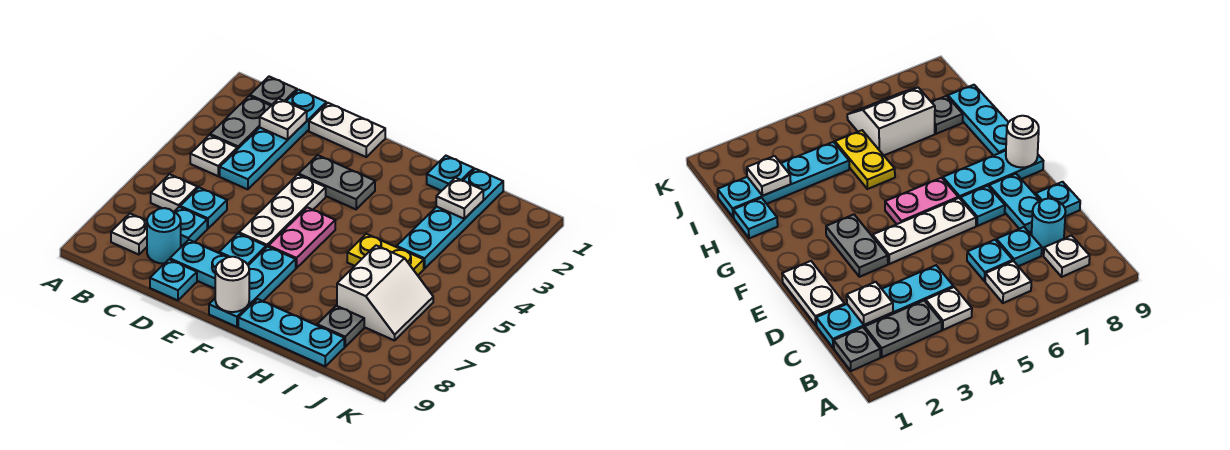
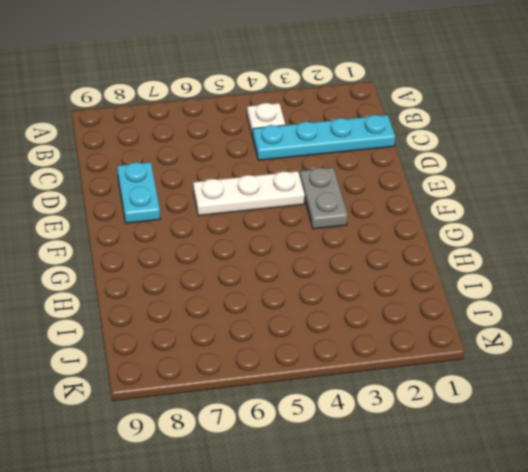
none -> grey plate B1 level 1
none -> grey plate B2:B3 level 1
none -> white plate B6 level 1

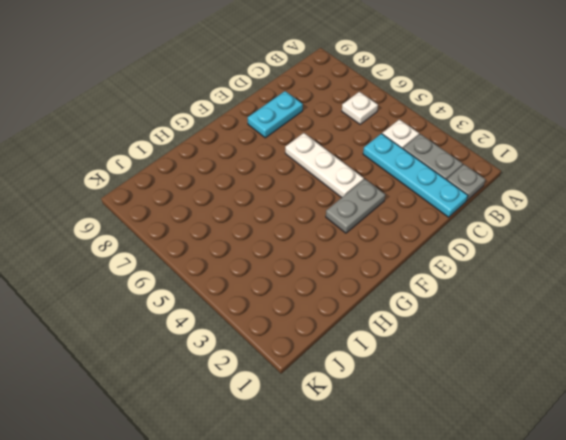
none -> white plate B8 level 1
none -> cyan plate C6 level 1
none -> cyan plate C7 level 1

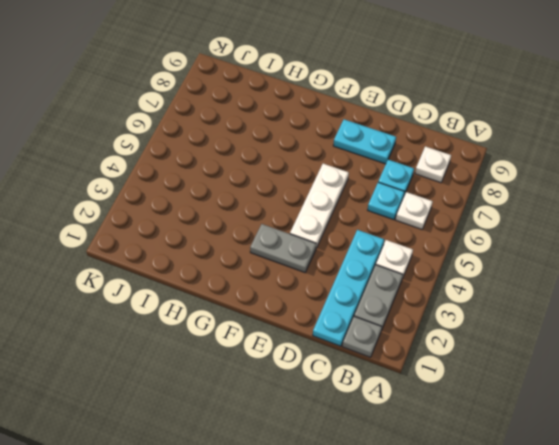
none -> cyan round brick C8 level 1
none -> white plate D1:E1 level 1
none -> cyan plate D9 level 1

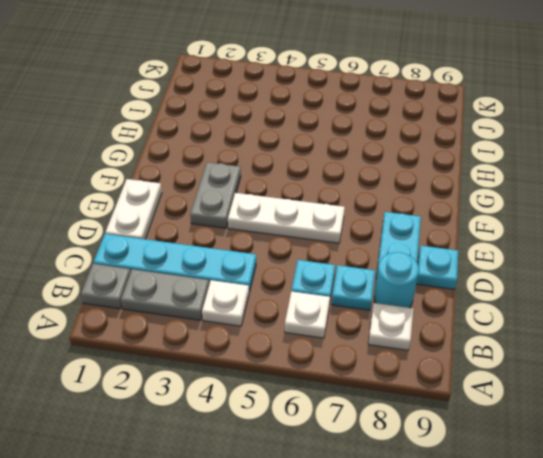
none -> cyan plate E7 level 1
none -> pink plate F5:F6 level 1
none -> cyan plate F7:F9 level 1

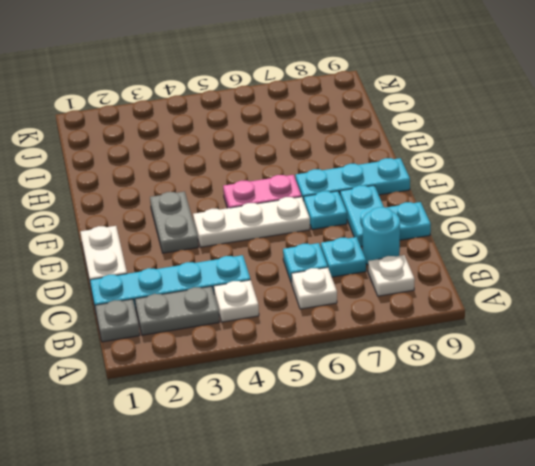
none -> cyan plate G9:I9 level 1
none -> cyan plate H1 level 1
none -> yellow plate H5:I5 level 1

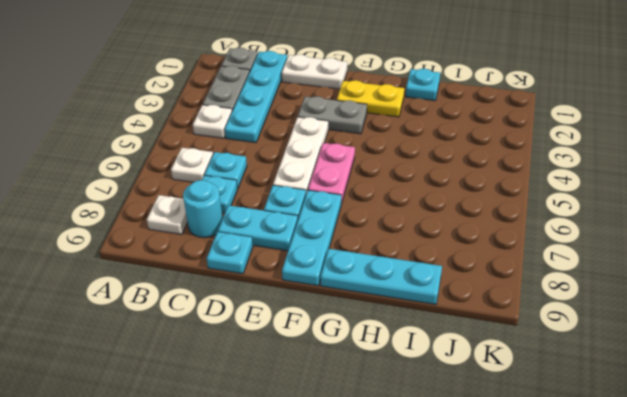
yellow plate F2:G2 level 1 -> yellow plate H5:I5 level 1
none -> cyan plate I1:I4 level 1
none -> white slope I6:J7 level 1 top I
none -> grey plate I8 level 1

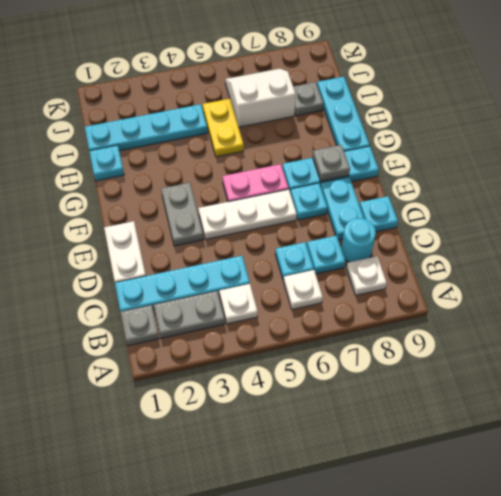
grey plate F8 level 2 -> none
none -> white plate C2 level 2
none -> white round brick F9 level 2
none -> white plate I2 level 2

